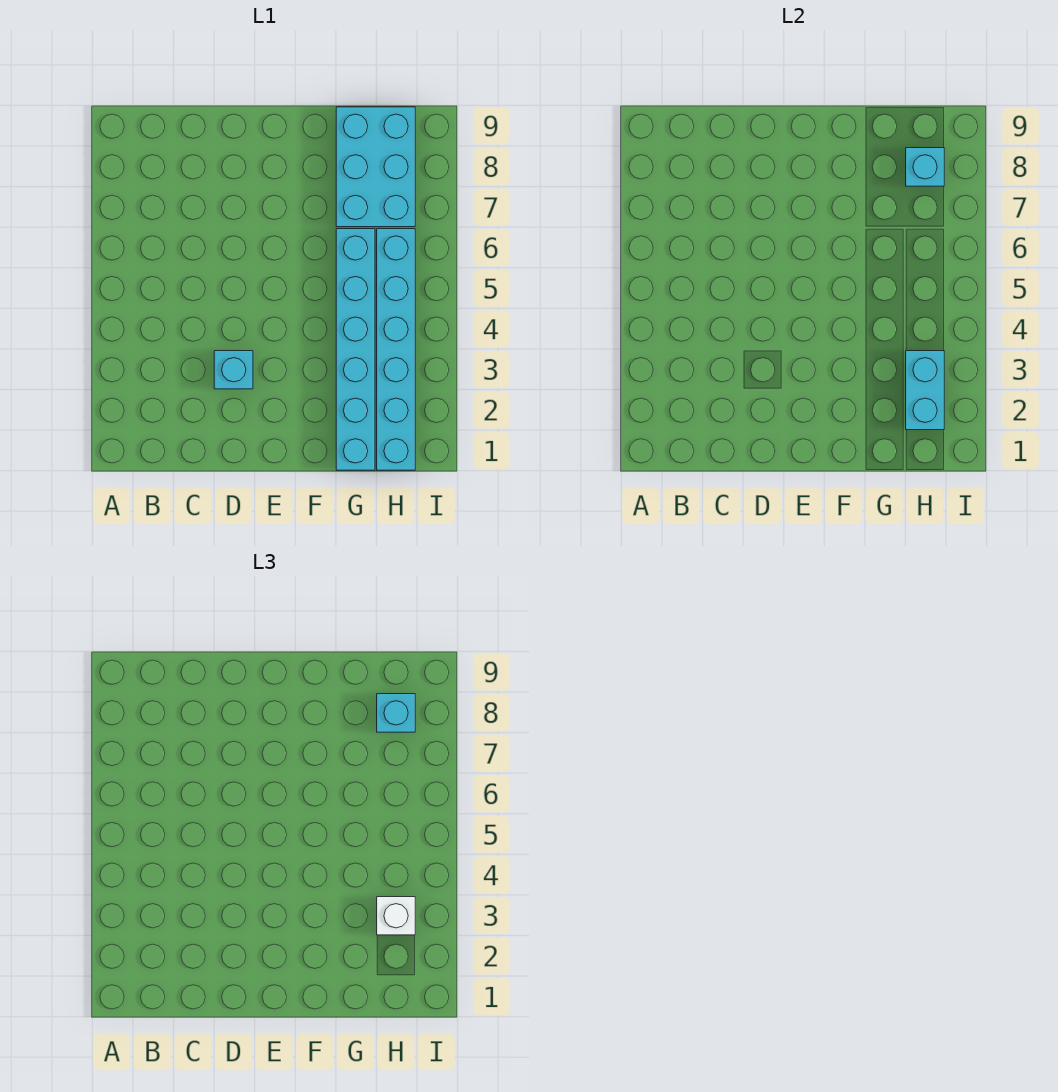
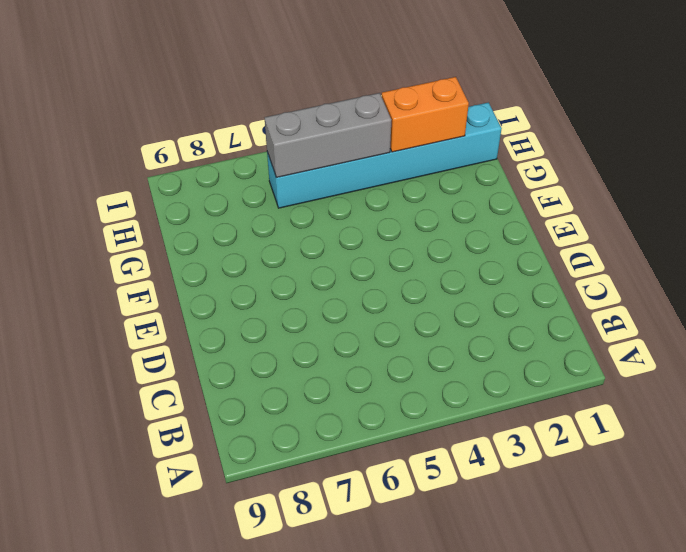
orange brick H2:H3 level 2 -> cyan brick H2:H3 level 2
grey brick H4:H6 level 2 -> none
none -> cyan brick D3 level 1
none -> cyan brick G1:G6 level 1

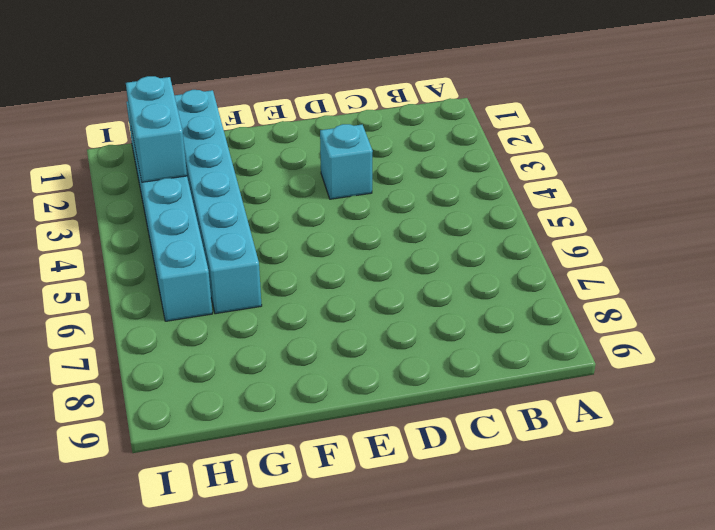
none -> cyan brick G7:H9 level 1
none -> cyan brick H8 level 2

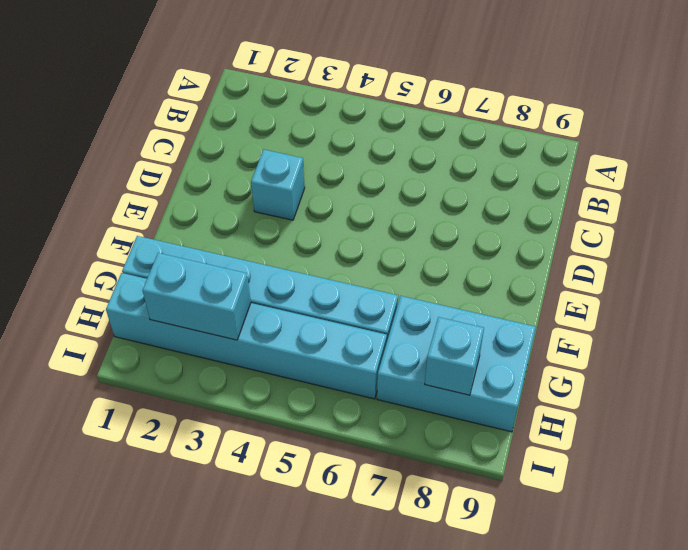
none -> white brick H3 level 3
none -> cyan brick H8 level 3

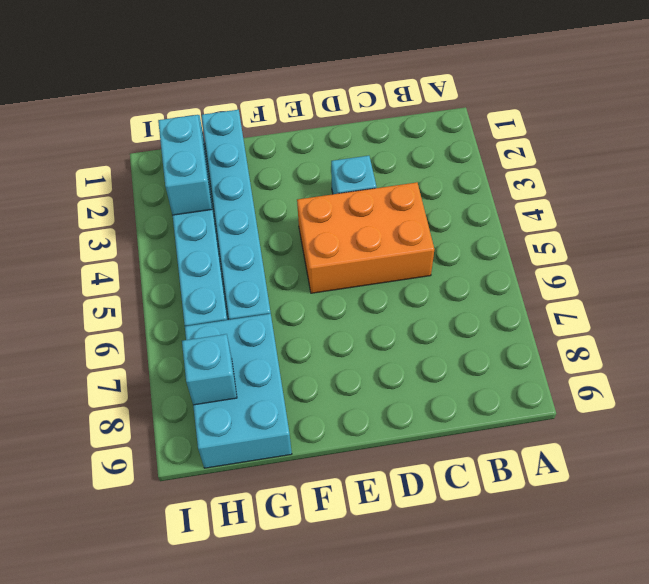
orange brick C4:E5 level 1 -> none
none -> white brick H3 level 3
none -> cyan brick H8 level 3

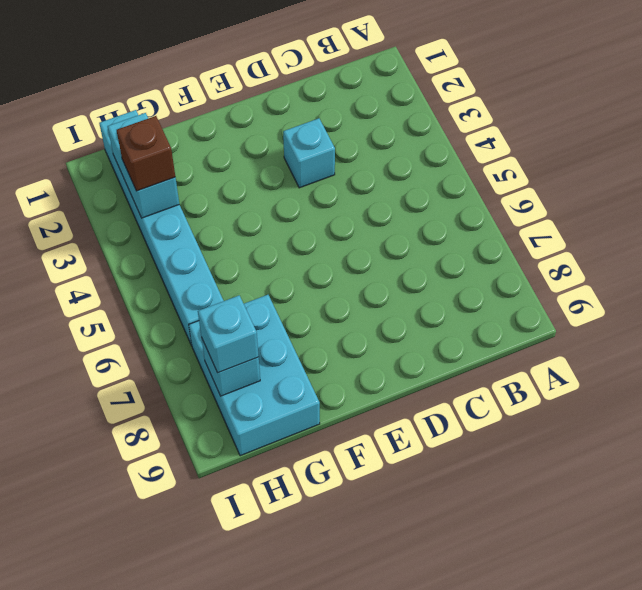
brown brick H3 level 3 -> white brick H3 level 3
none -> cyan brick G1:G6 level 1

